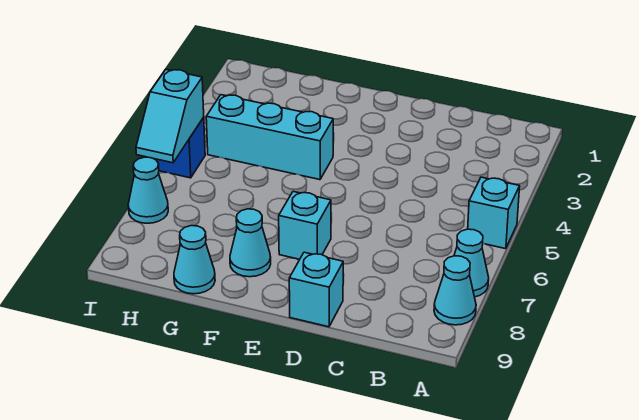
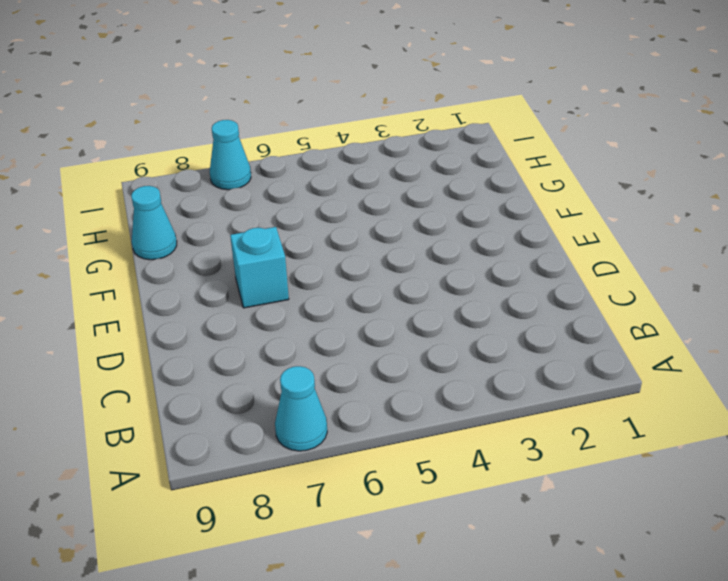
none -> cyan brick A5 level 1
none -> cyan cone A8 level 1

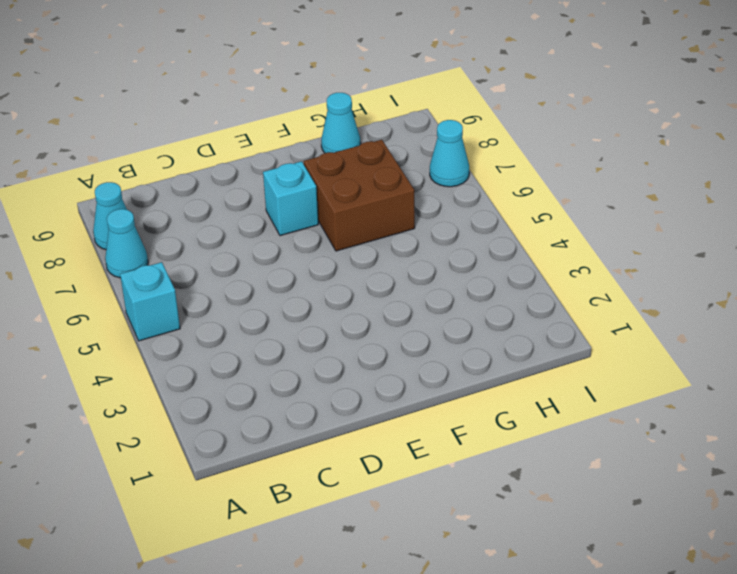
brown brick F6:G7 level 1 -> none
none -> cyan brick D9 level 1
none -> cyan brick F4:H4 level 1

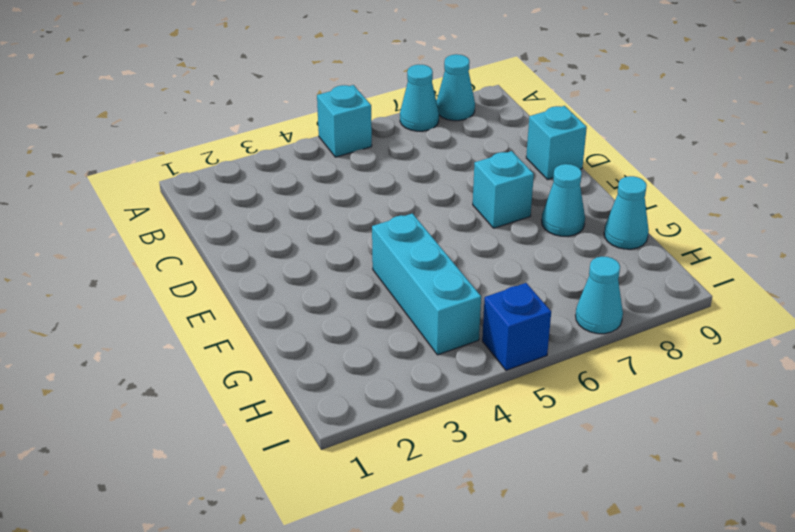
none -> cyan slope I5:I6 level 2 top 5

